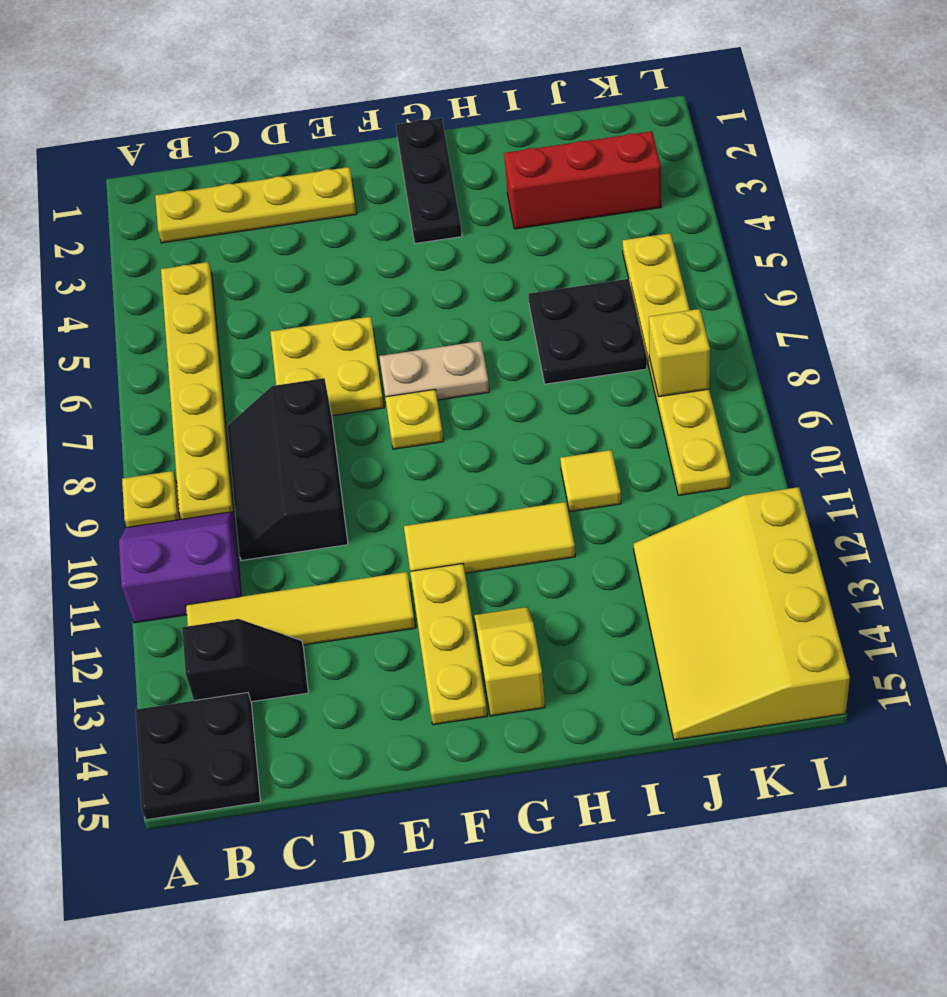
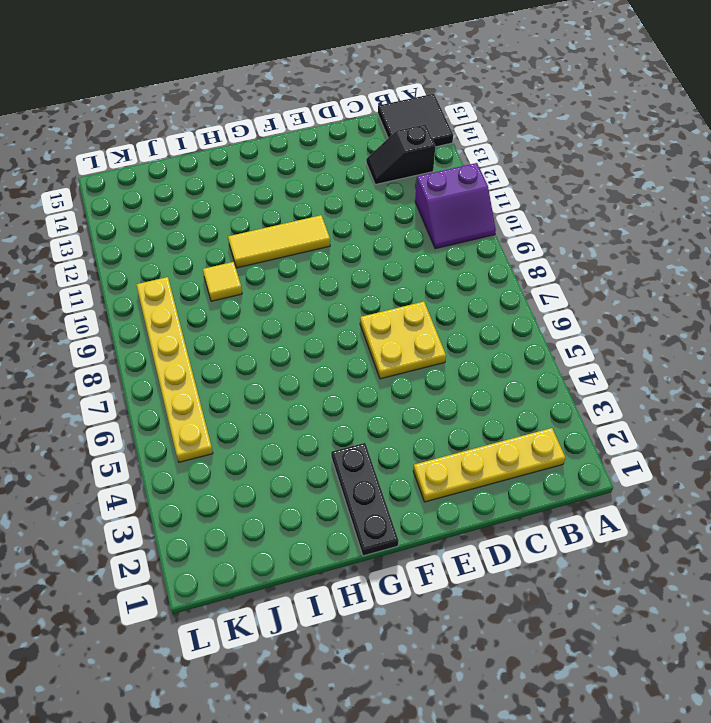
black tile A14:B15 level 1 -> black plate A14:B15 level 1
none -> yellow plate A9 level 1
none -> yellow plate B4:B9 level 1
none -> yellow tile B12:E12 level 1

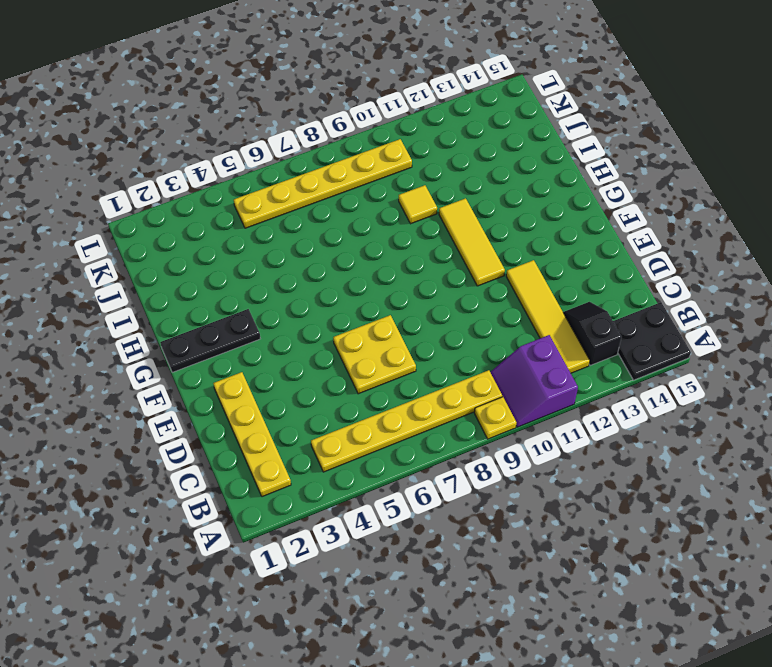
none -> black slope C8:D10 level 1 top D
none -> tan plate F7:G7 level 1
none -> yellow plate F8 level 1

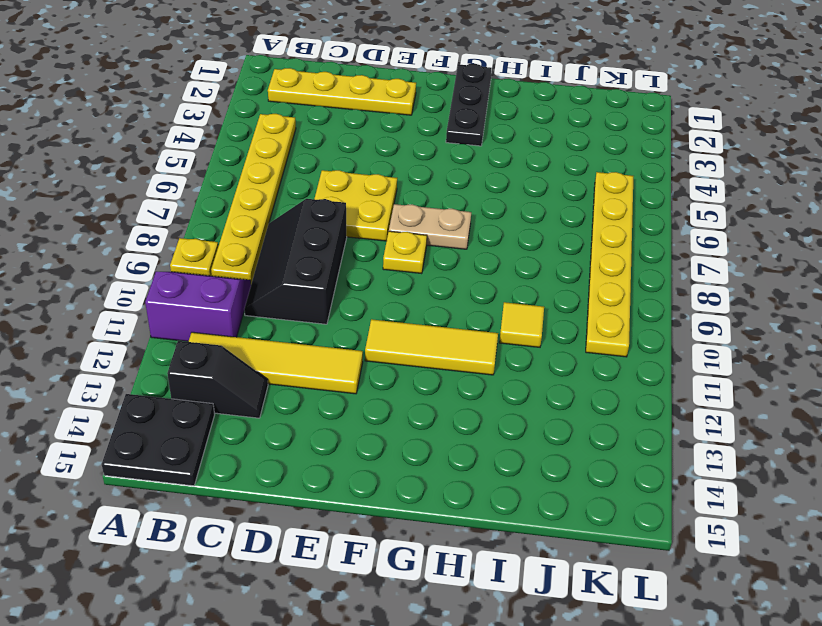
none -> yellow plate F12:F14 level 1
none -> yellow slope G13:G14 level 1 top 14
none -> red brick I3:K3 level 1

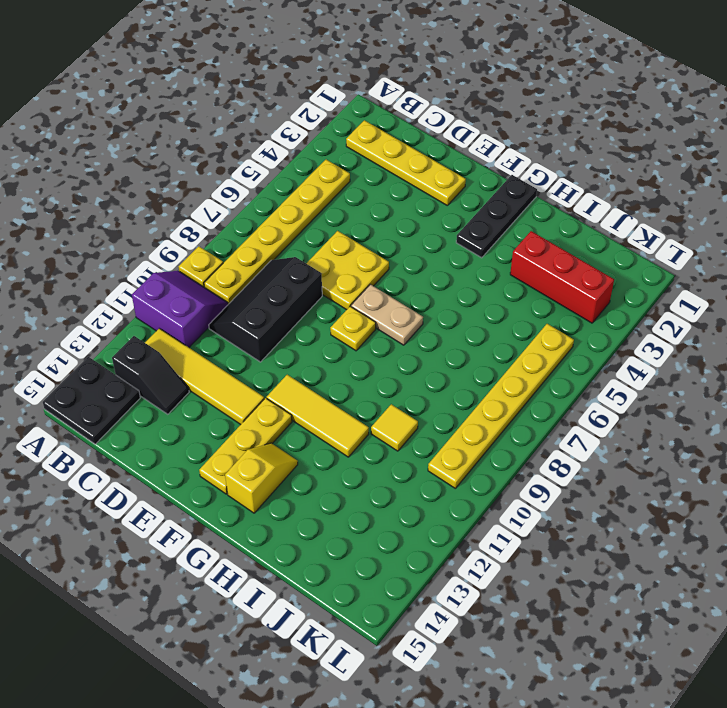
none -> black plate I6:J7 level 1
none -> yellow slope J12:L15 level 1 top L
none -> yellow brick K8 level 2

